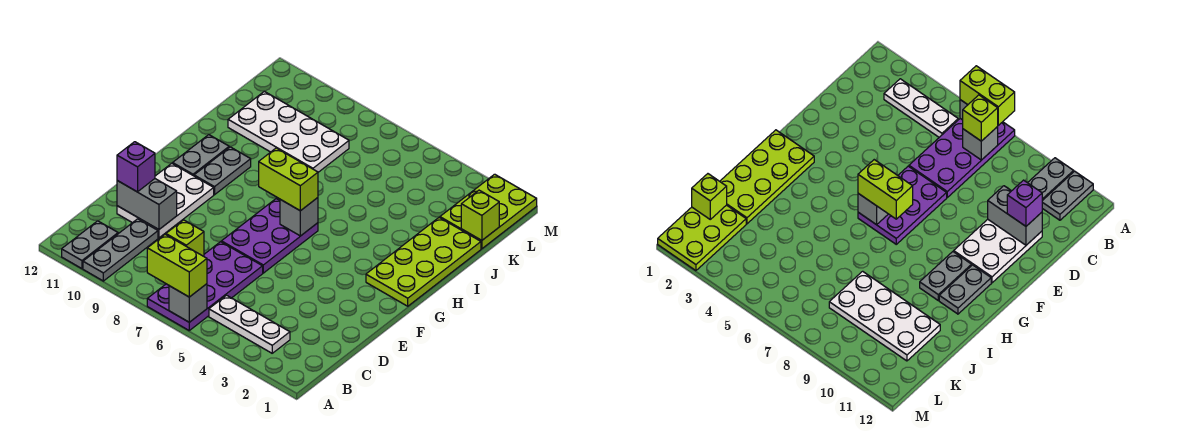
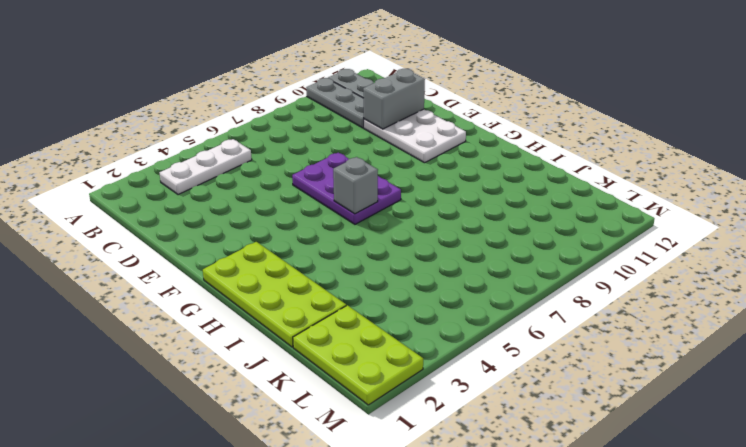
none -> purple plate A6:D7 level 1
none -> grey plate G10:H10 level 1
none -> grey plate G11:H11 level 1

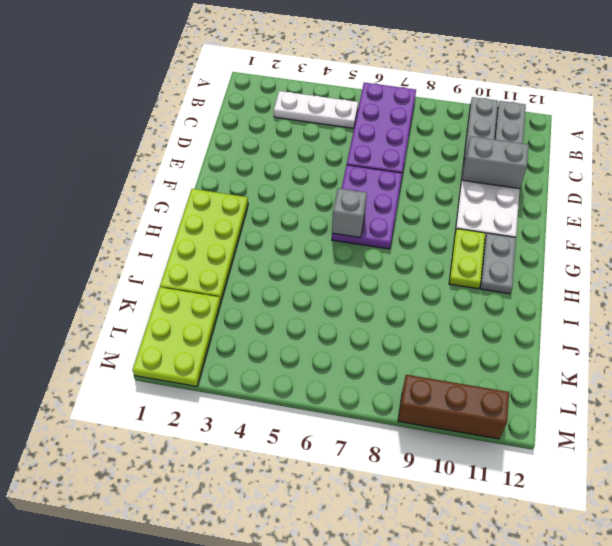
lime plate G10:H10 level 1 -> grey plate G10:H10 level 1
brown brick M9:M11 level 1 -> none
none -> white plate J8:K11 level 1
none -> grey brick A6 level 2
none -> grey brick B7 level 2

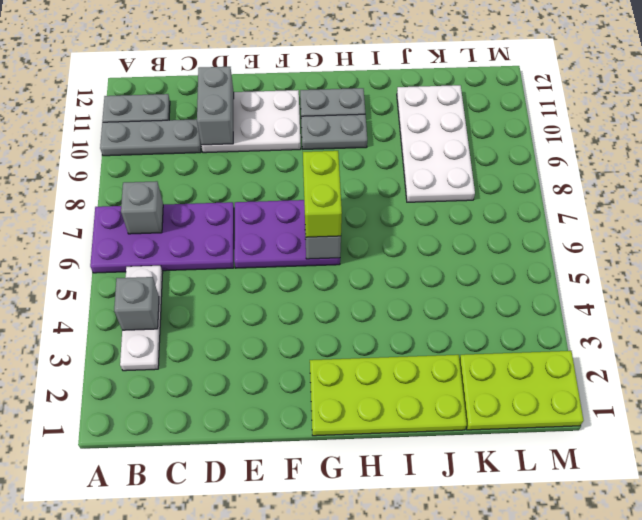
grey brick B4 level 2 -> grey brick A6 level 2
none -> lime brick K1 level 2
none -> lime brick A6:A7 level 3
none -> lime brick B7 level 3

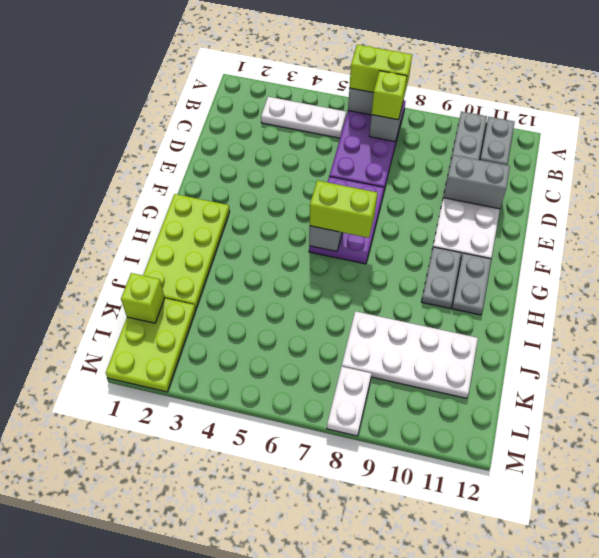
white plate L8:M8 level 1 -> none
none -> purple brick D11 level 3

